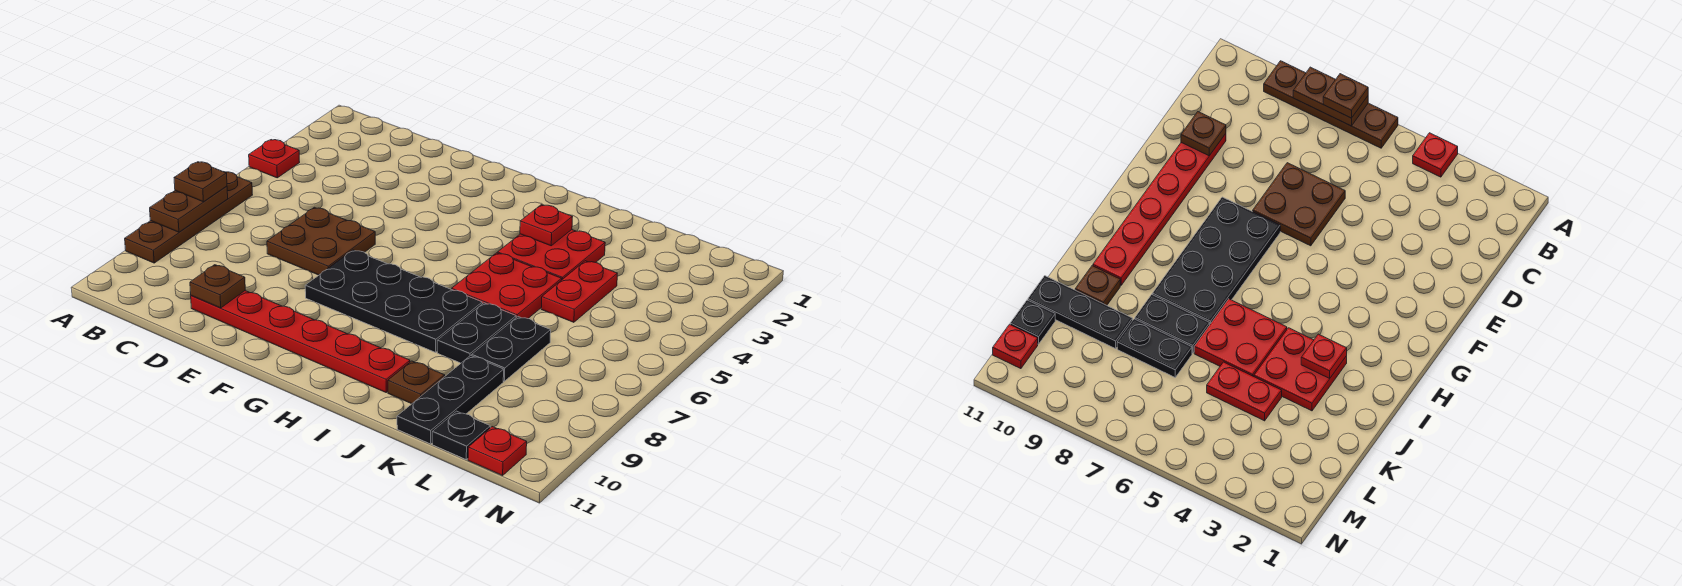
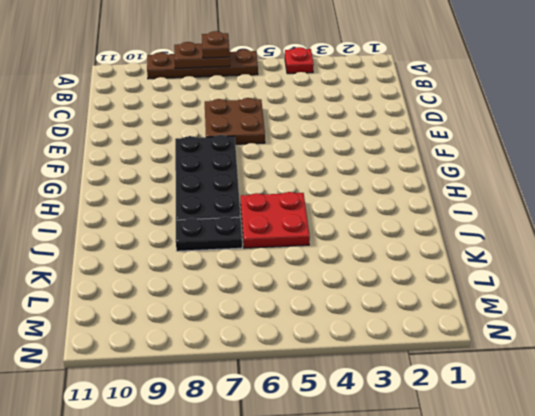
none -> red plate D10:I10 level 1
none -> red plate I3:J4 level 1
none -> brown plate J10 level 1

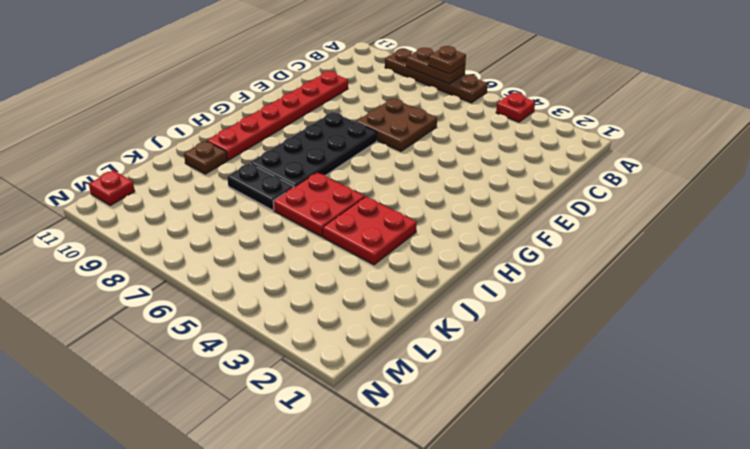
none -> red plate K4:K5 level 1
none -> black plate K7:K8 level 1
none -> black plate K9:K11 level 1

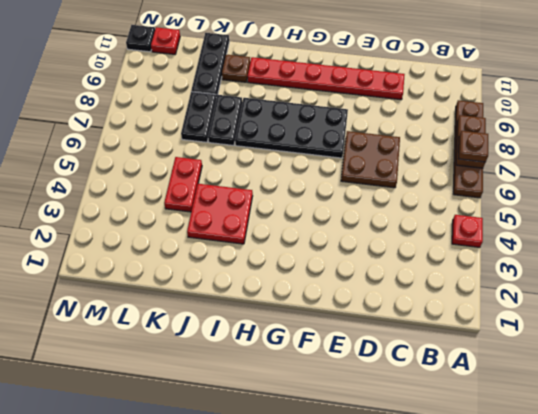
black plate N11 level 1 -> black plate L11 level 1
none -> red plate I5:J6 level 1
none -> brown plate D10 level 2
none -> red plate I3 level 2

